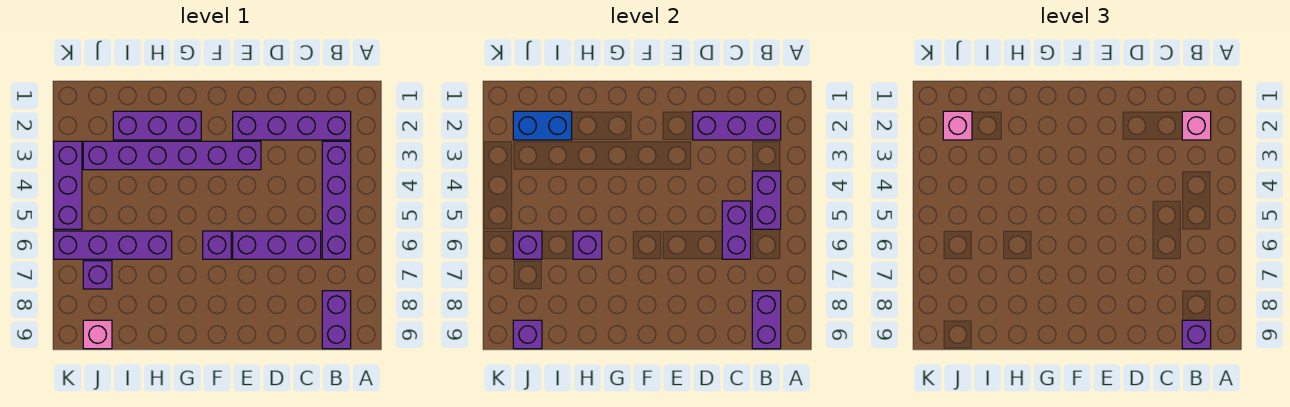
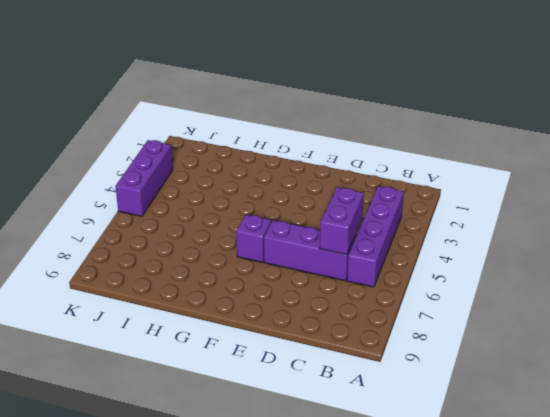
none -> purple brick B2:E2 level 1
none -> purple brick B8:B9 level 1
none -> purple brick E3:J3 level 1

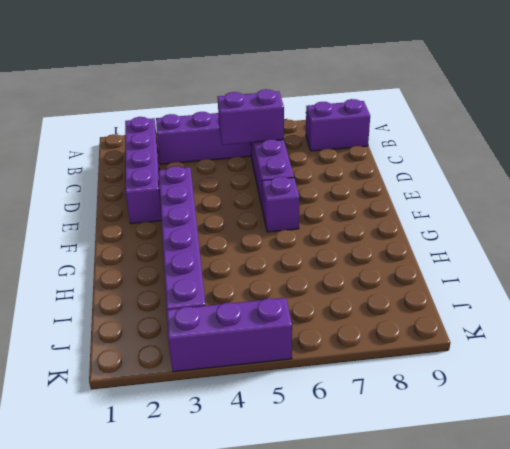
none -> purple brick G2:I2 level 1
none -> purple brick H6:K6 level 1
none -> purple brick J7 level 1

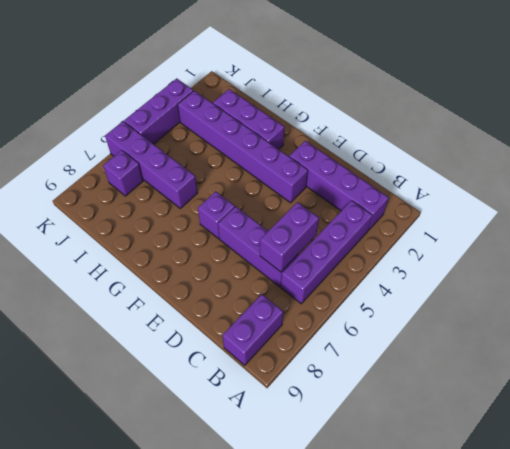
none -> pink brick J9 level 1
none -> purple brick B2:D2 level 2
none -> purple brick B4:B5 level 2

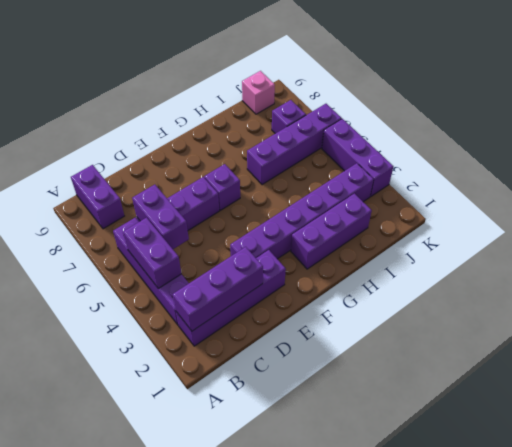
none -> purple brick B8:B9 level 2
none -> purple brick H6 level 2
none -> blue brick I2:J2 level 2

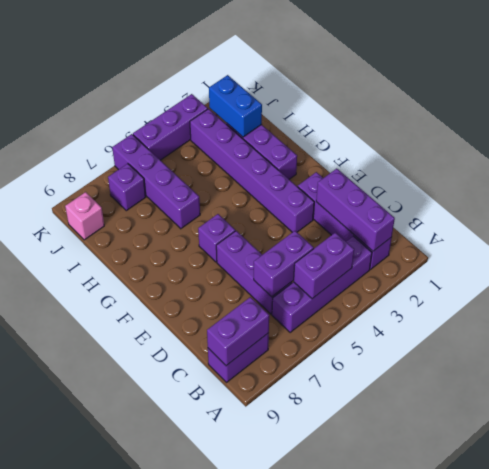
none -> purple brick H6 level 2
none -> purple brick J6 level 2
none -> purple brick J9 level 2

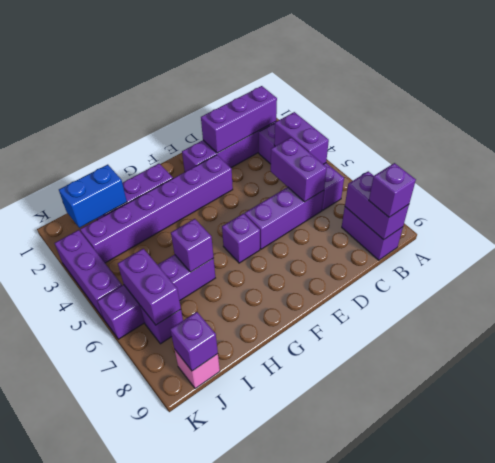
purple brick J6:J7 level 2 -> purple brick J6 level 2
none -> pink brick B2 level 3
none -> pink brick J2 level 3

